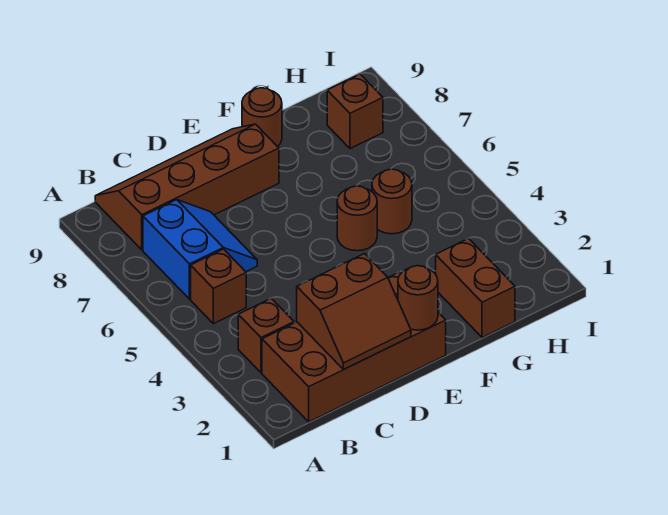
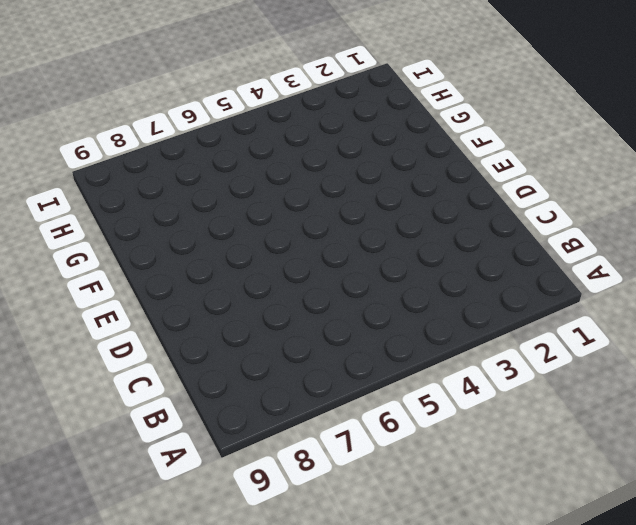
none -> brown brick B1:E2 level 1
none -> brown brick B3 level 1
none -> brown brick B5 level 1

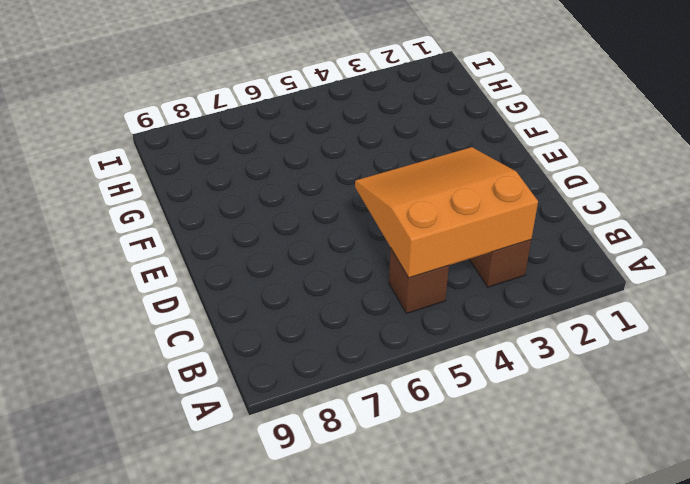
orange slope B3:D5 level 2 top B -> none
none -> brown brick B1:E2 level 1
none -> blue slope B6:C7 level 1 top B
none -> brown slope B8:E9 level 1 top 8

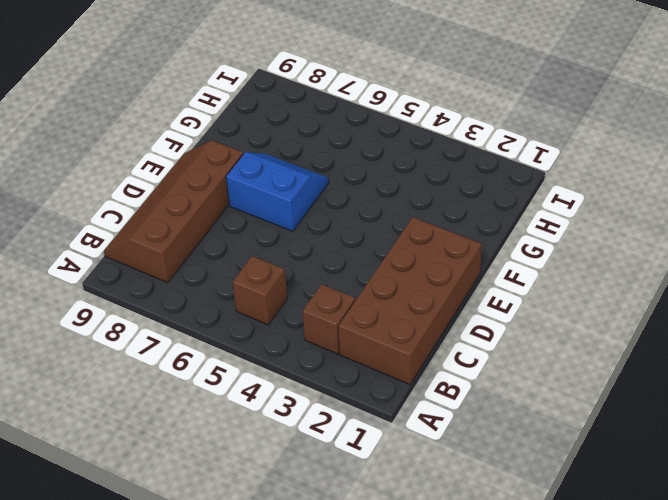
blue slope E6:F7 level 1 top E -> blue slope B6:C7 level 1 top B
none -> brown round brick F5 level 1
none -> brown round brick F9 level 1
none -> brown brick G1:G2 level 1

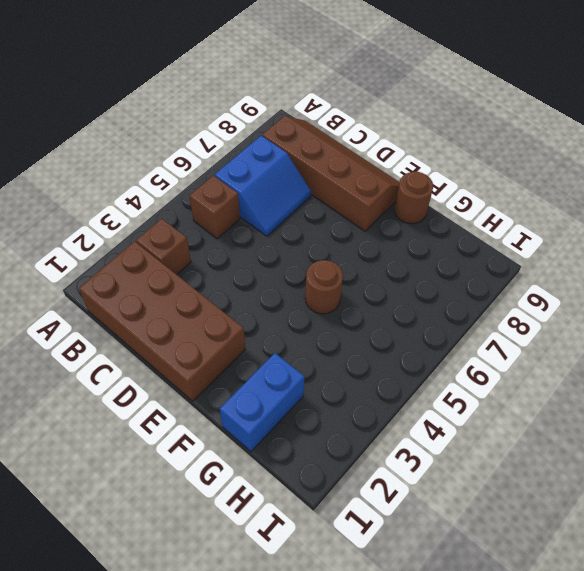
blue brick G1:G2 level 1 -> brown brick G1:G2 level 1
none -> brown round brick G5 level 1
none -> brown brick H8 level 1
none -> brown slope C1:D2 level 2 top 2

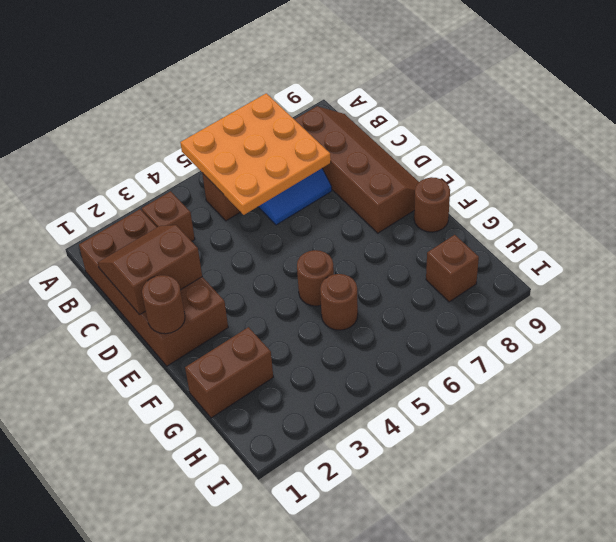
orange plate A5:C7 level 2 -> none
brown slope C1:D2 level 2 top D -> brown slope C1:D2 level 2 top 2

